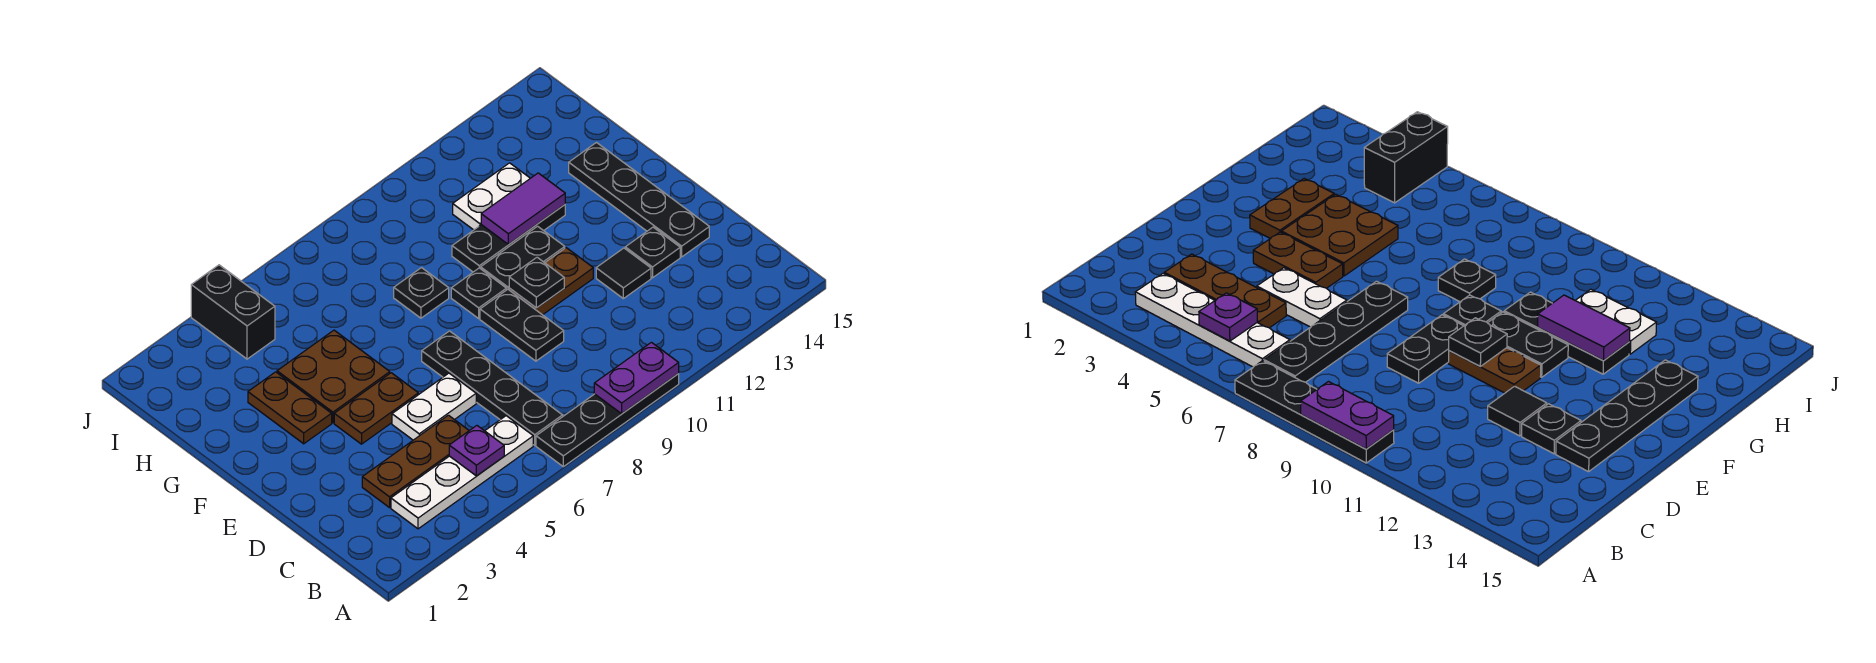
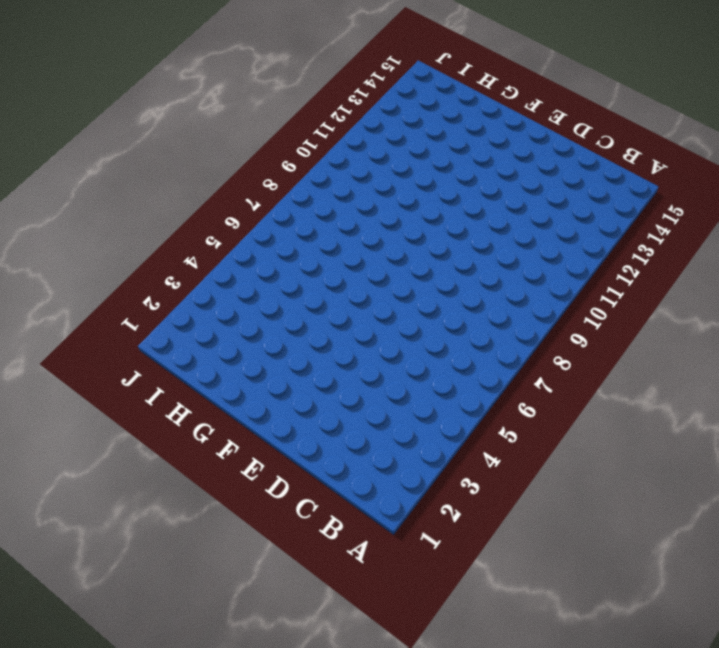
none -> black plate A7:A10 level 1
none -> white plate B3:B6 level 1
none -> black plate B7:E7 level 1

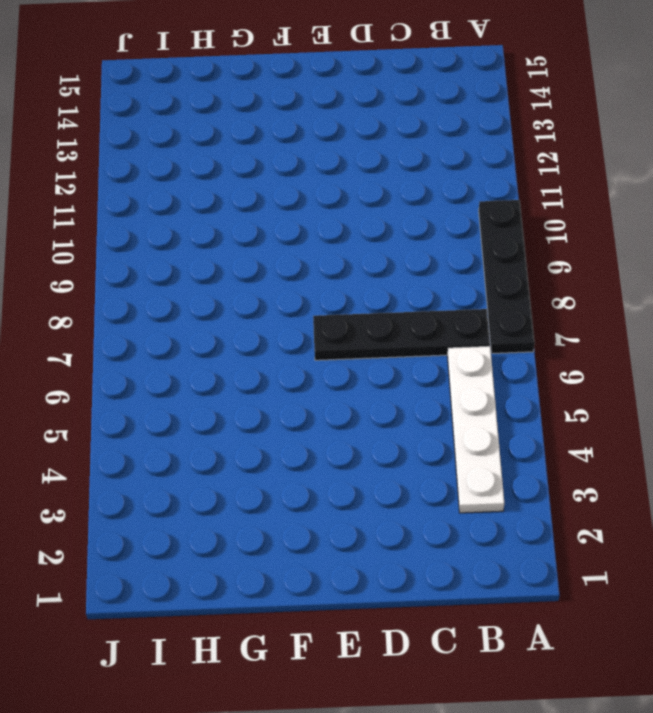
none -> brown plate C3:C5 level 1
none -> white plate D5:D6 level 1
none -> black plate D9:E9 level 1

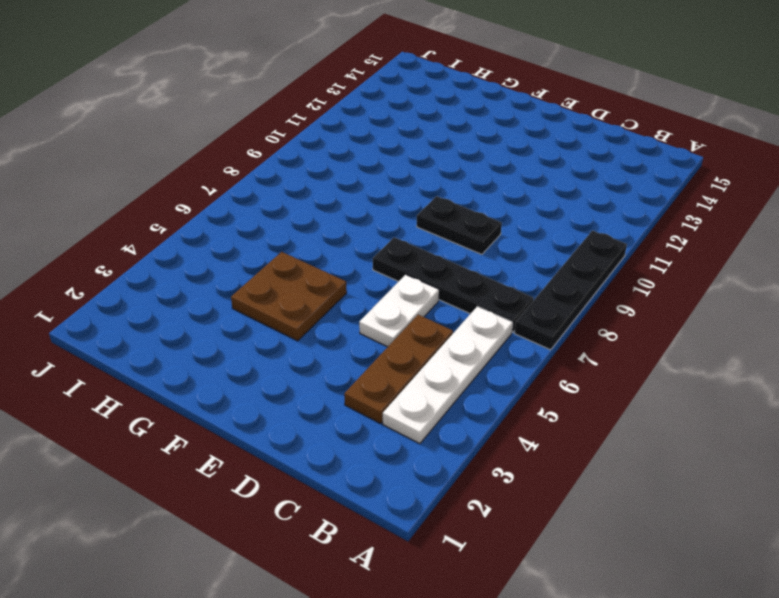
none -> black tile D12 level 1
none -> black plate D13 level 1
none -> black plate D14:G14 level 1

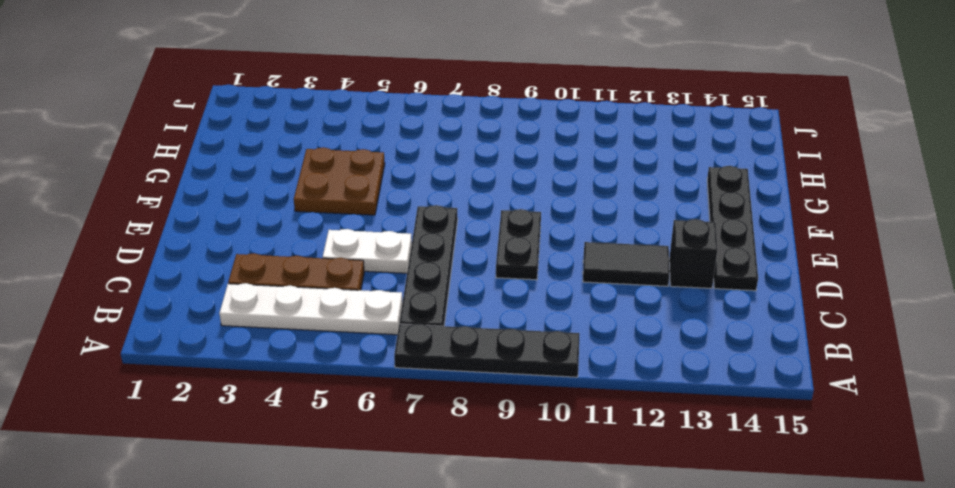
black tile D11:D12 level 1 -> black tile D12 level 1
black brick D13 level 1 -> black plate D13 level 1
none -> brown plate E4:E5 level 1
none -> brown plate E10:E11 level 1
none -> brown plate F3:G3 level 1

